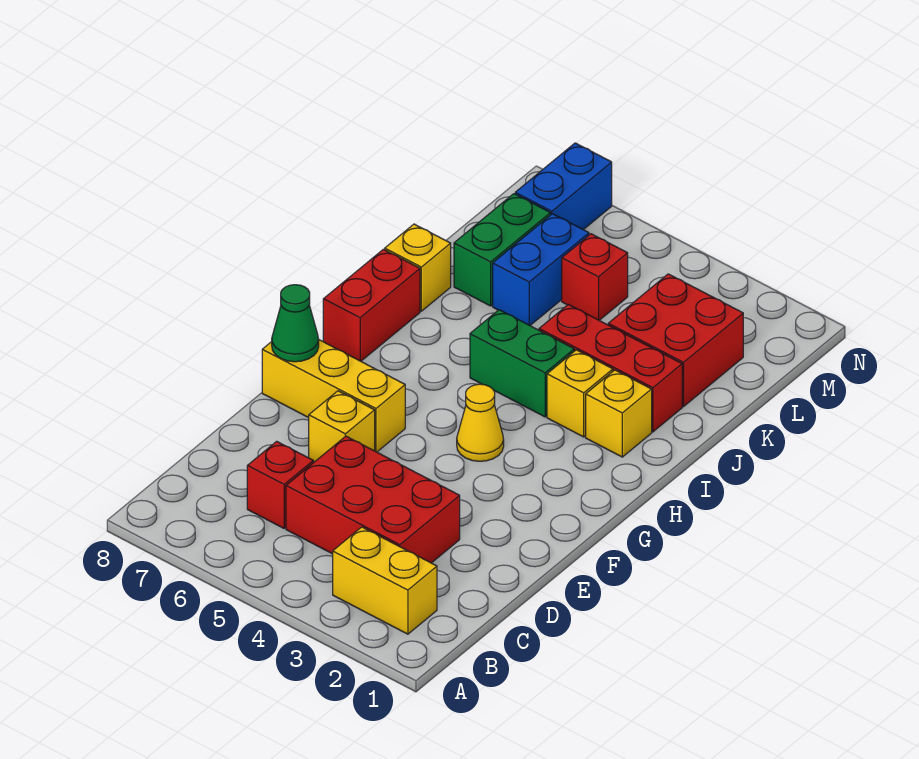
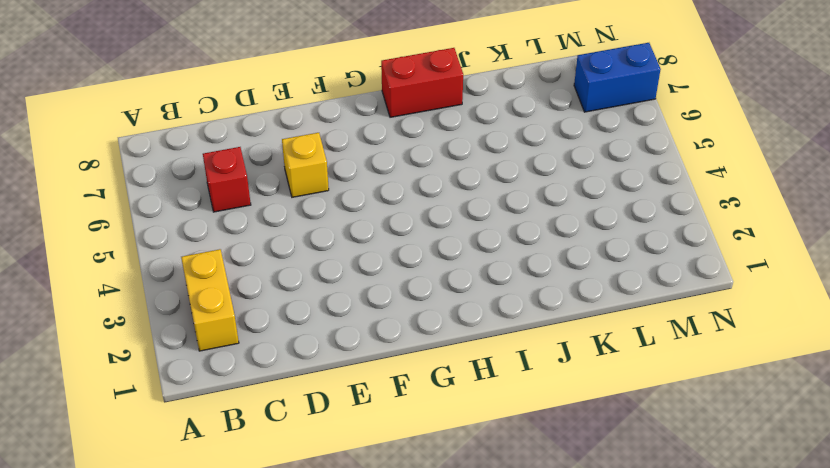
none -> red brick C3:D5 level 1
none -> yellow brick F6:F8 level 1
none -> yellow cone G4 level 1

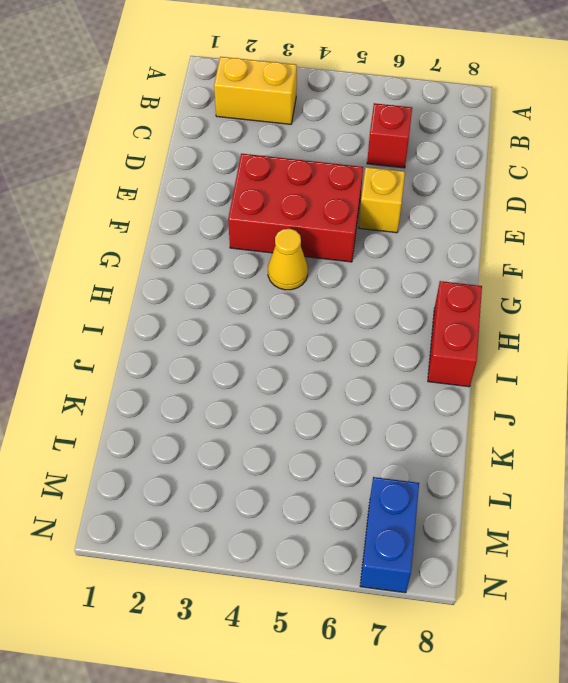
red brick E3:F5 level 1 -> red brick C3:D5 level 1
none -> yellow brick F6:F8 level 1
none -> yellow brick I2 level 1
none -> yellow brick I3 level 1

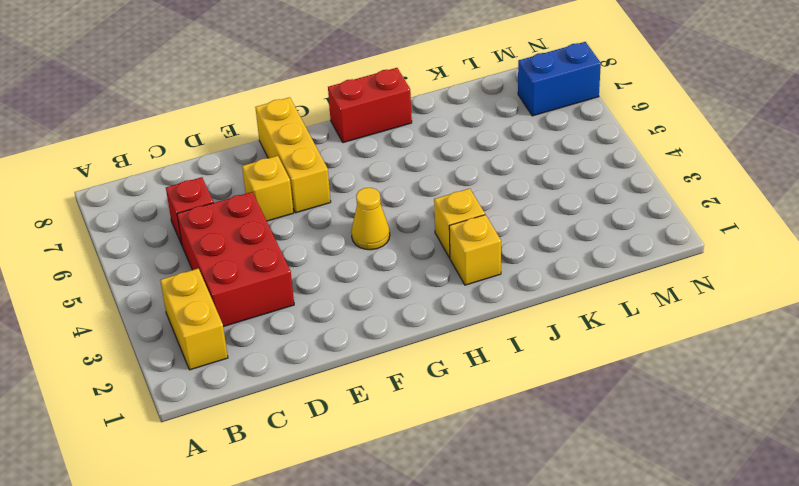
none -> green brick I4:I5 level 1
none -> red brick J2:J4 level 1
none -> yellow brick J8 level 1

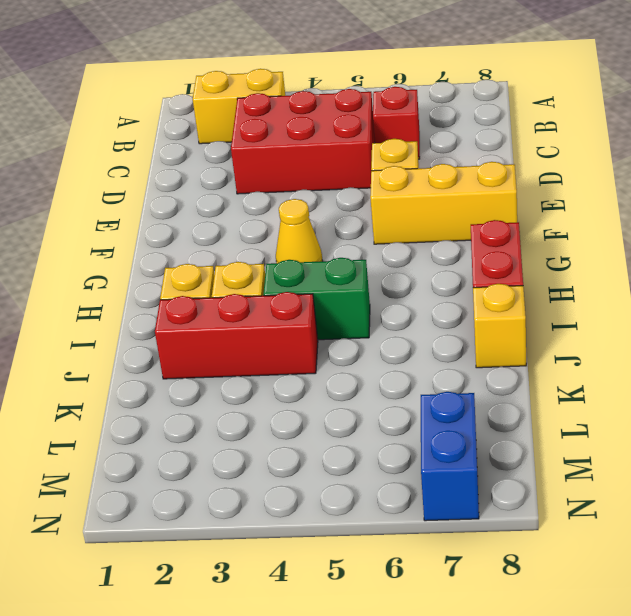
none -> red brick K2:L3 level 1
none -> blue brick K6:L6 level 1
none -> green brick K7:L7 level 1

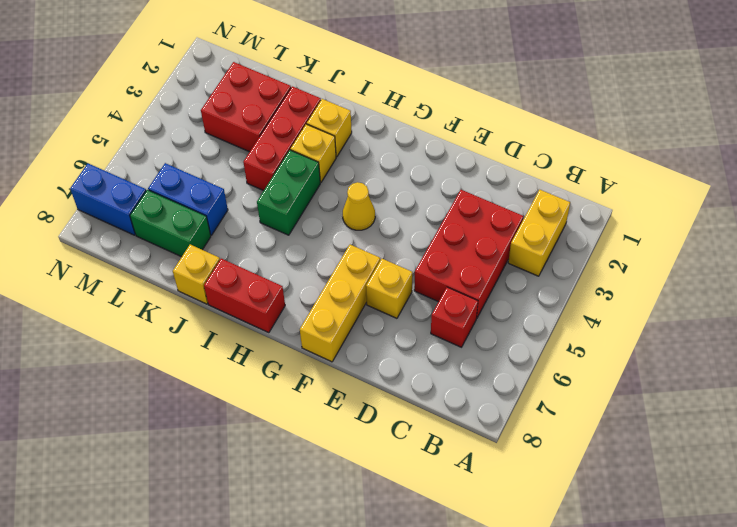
none -> red brick L5 level 1
none -> green cone F8 level 2

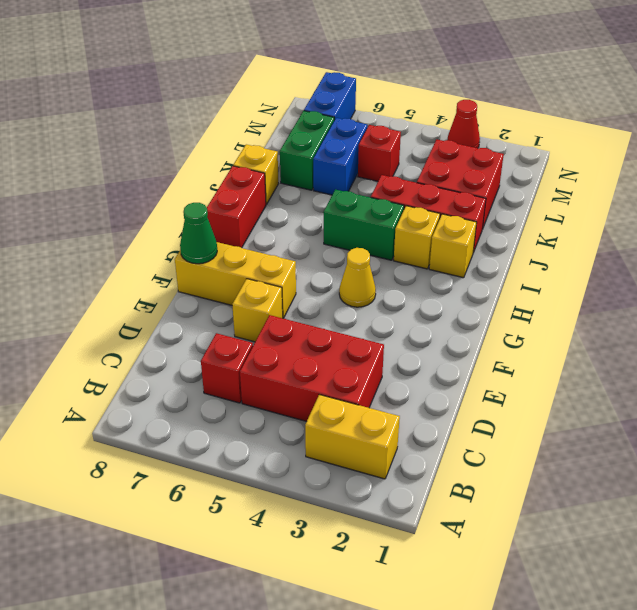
red cone N3 level 1 -> none

